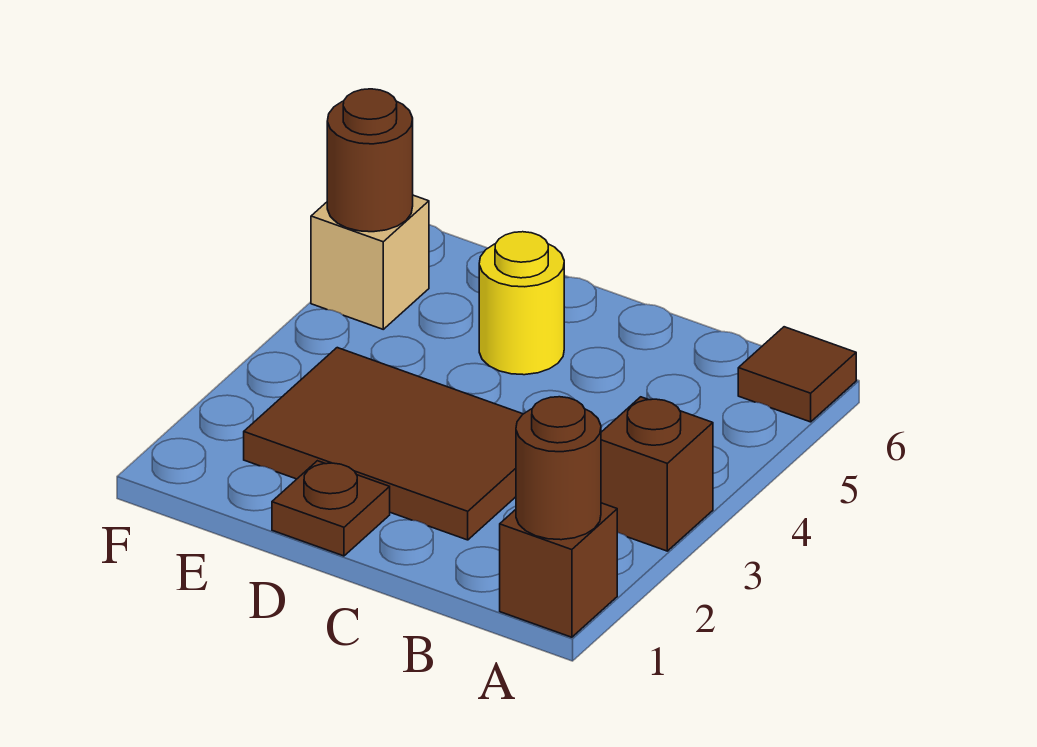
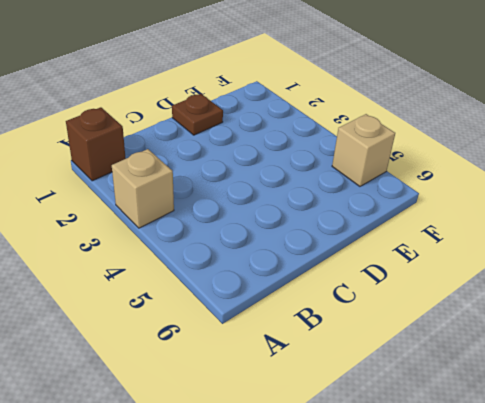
tan brick A3 level 1 -> brown brick A3 level 1
none -> brown tile A6 level 1
none -> brown tile C2:E3 level 1

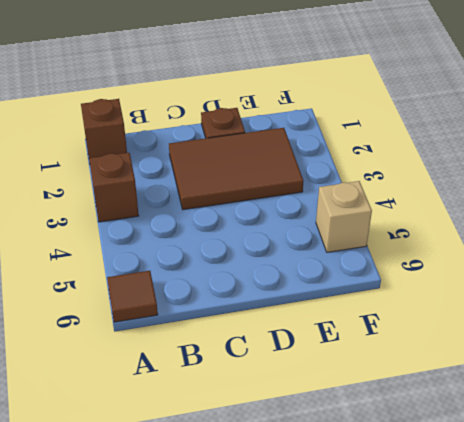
none -> yellow round brick D5 level 1
none -> brown round brick A1 level 2

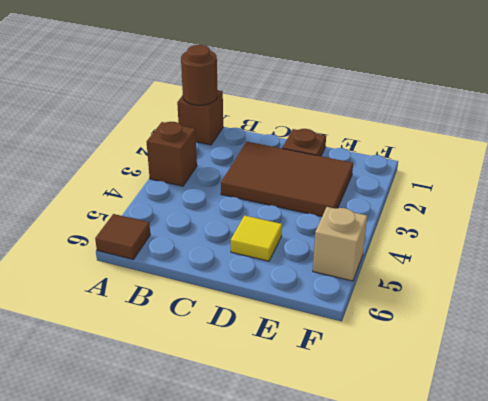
yellow tile D5 level 1 -> yellow round brick D5 level 1
none -> brown round brick F5 level 2

